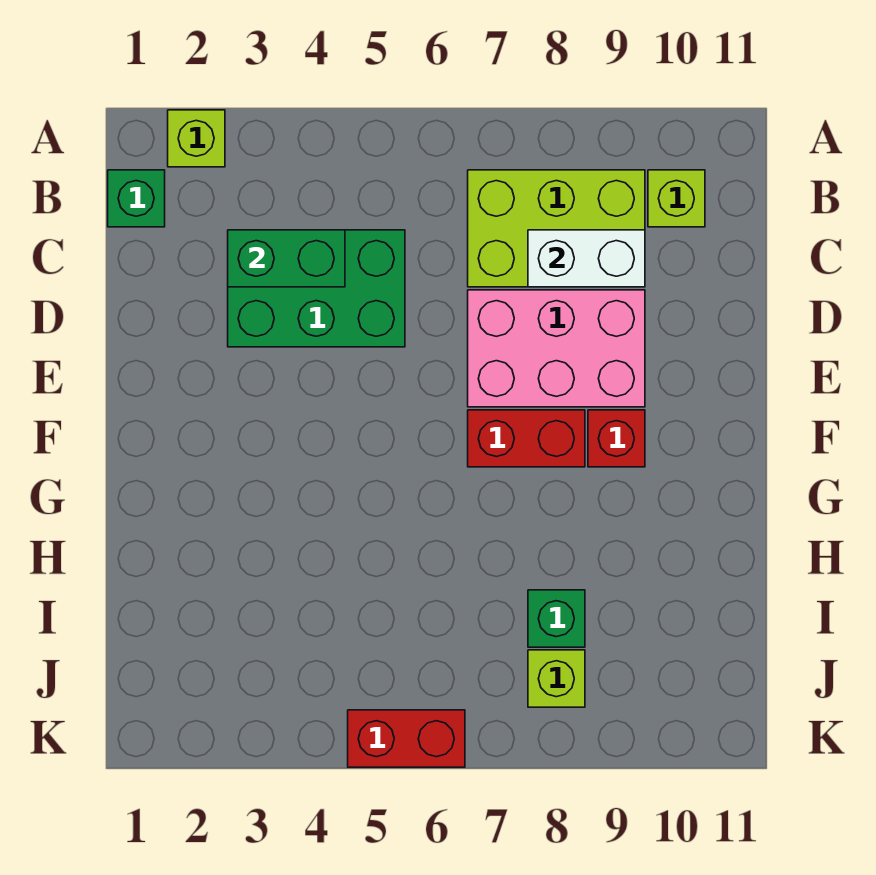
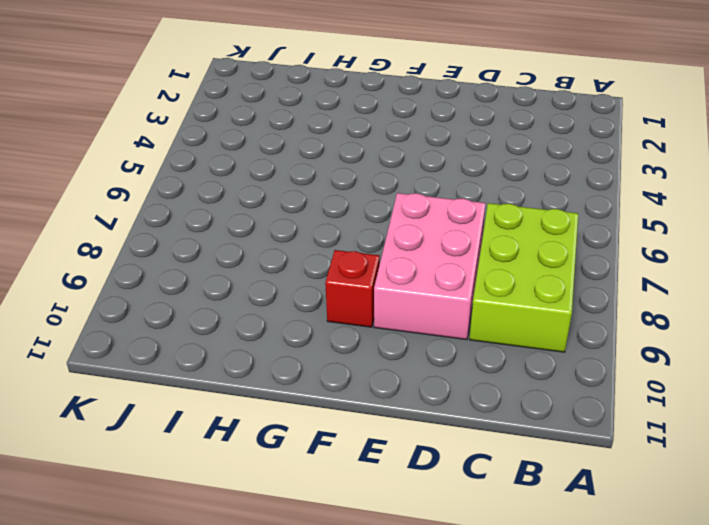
none -> lime brick A2 level 1
none -> green brick B1 level 1
none -> lime brick B10 level 1

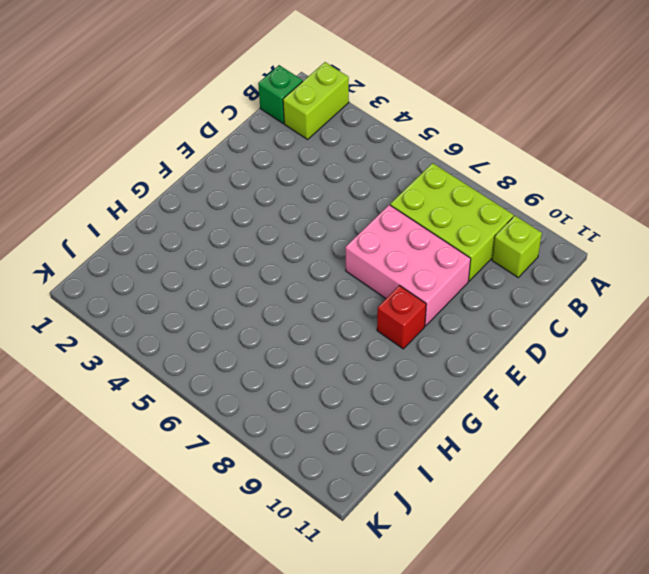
lime brick A2:B2 level 1 -> lime brick A2 level 1
none -> green brick C3:D5 level 1
none -> red brick F7:F8 level 1
none -> green brick I8 level 1

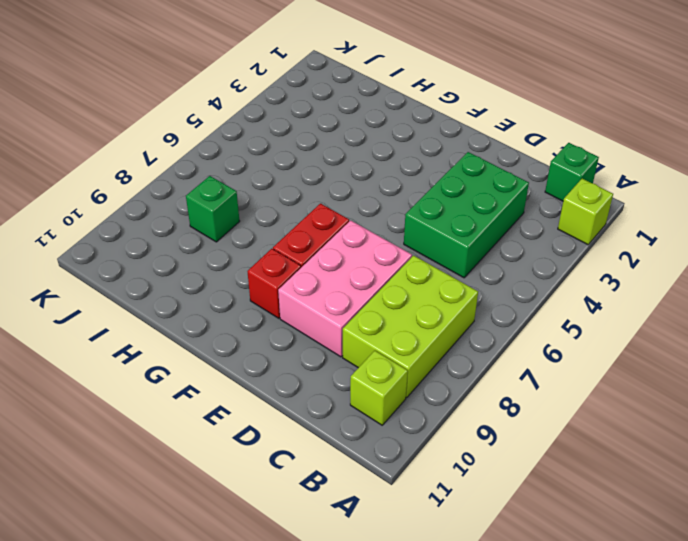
none -> lime brick J8 level 1
none -> red brick K5:K6 level 1
none -> green brick C3:C4 level 2

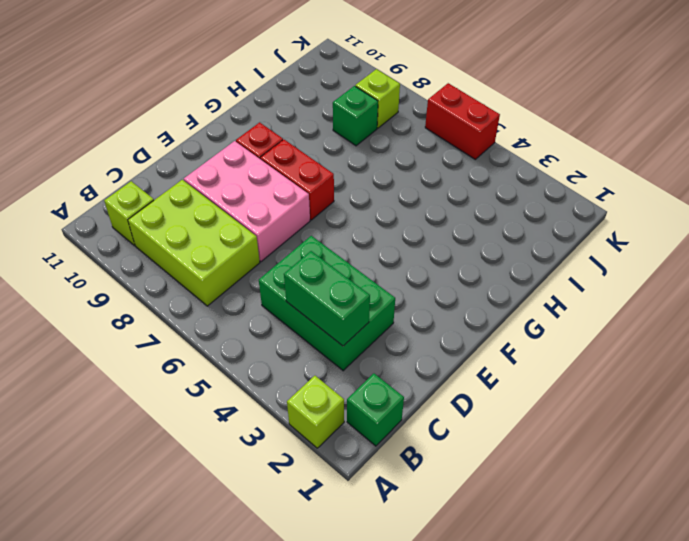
none -> white brick C8:C9 level 2

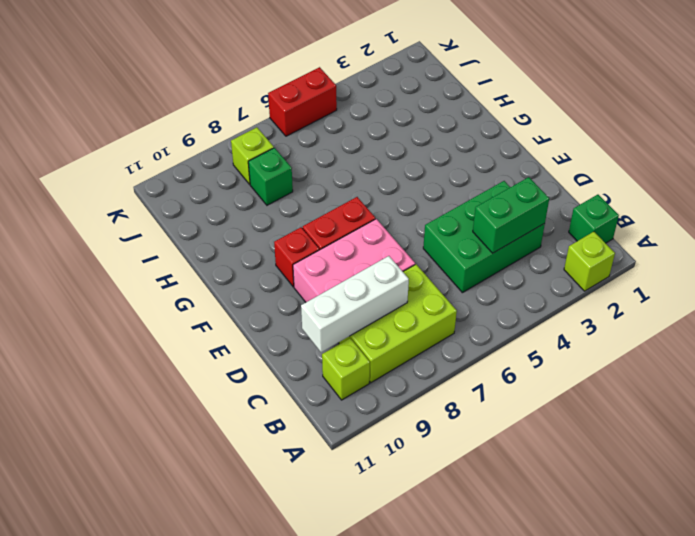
white brick C8:C10 level 2 -> white brick C8:C9 level 2

